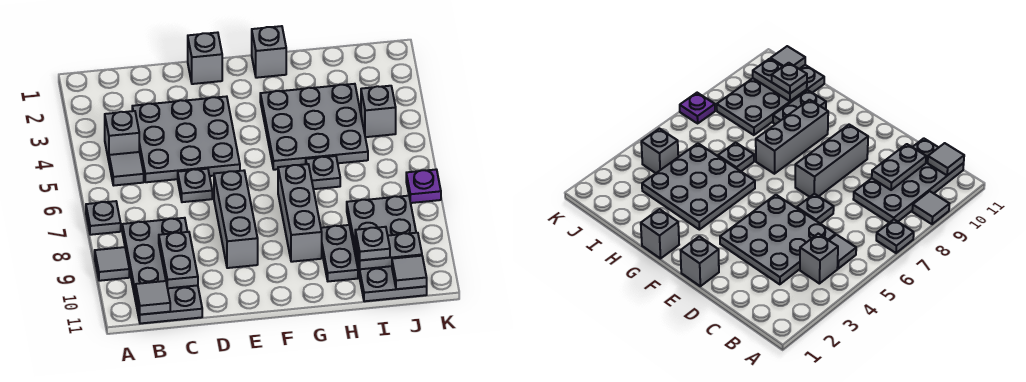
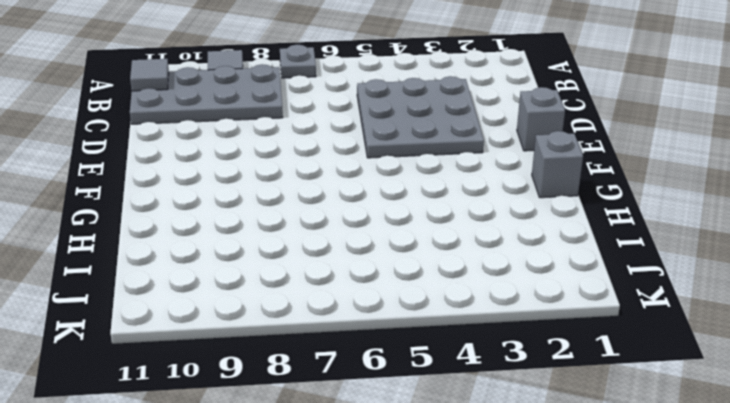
none -> grey brick B4 level 1
none -> grey tile B5 level 1
none -> grey plate D6 level 1

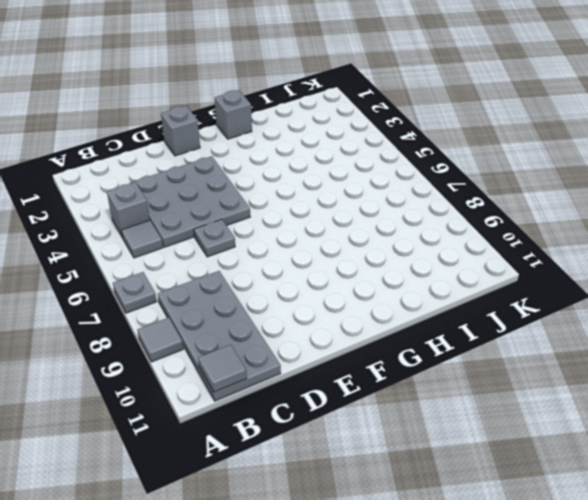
none -> grey brick E7:E9 level 1
none -> grey plate G3:I5 level 1
none -> grey brick G7:G9 level 1

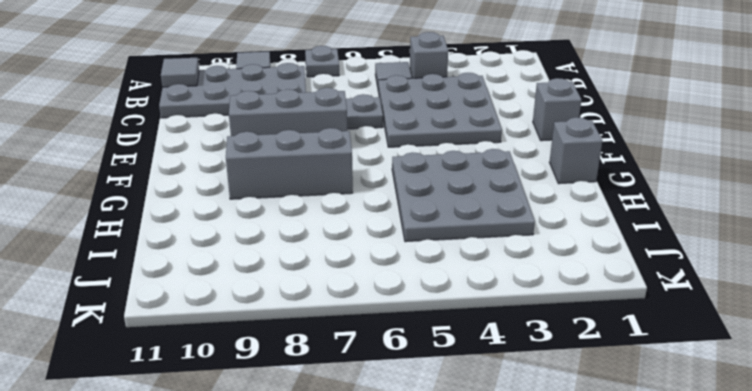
none -> grey plate H6 level 1
none -> grey plate H9:H10 level 1
none -> grey plate I8:J11 level 1

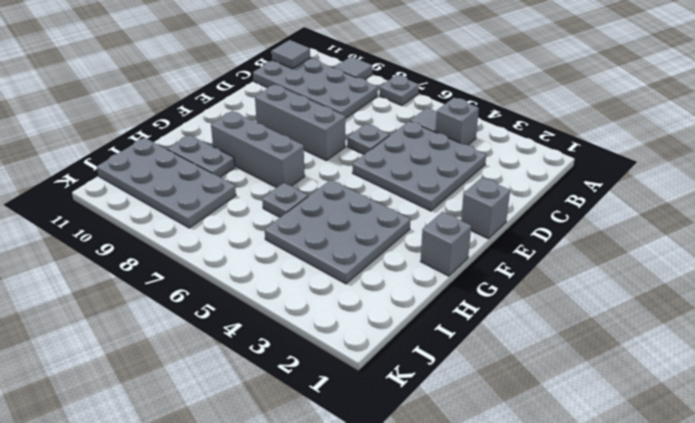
none -> grey brick J4 level 1
none -> purple plate K7 level 1
none -> grey plate C9:C10 level 2

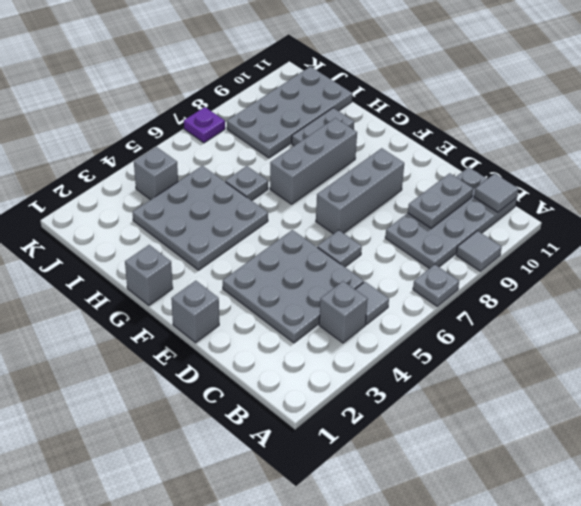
none -> grey plate I10:J10 level 2
none -> grey tile J11 level 2
none -> grey plate I10 level 3

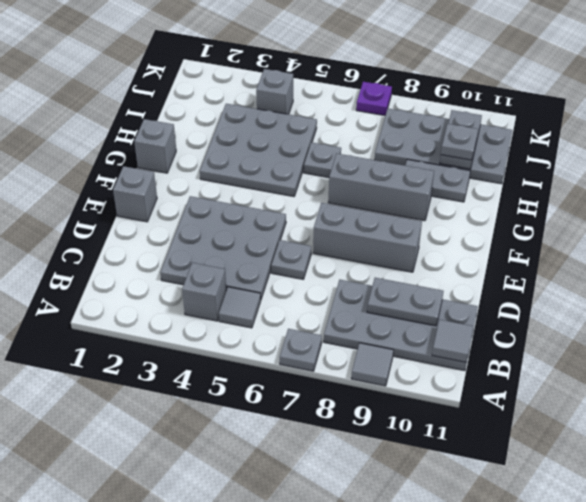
none -> grey tile J11 level 2

